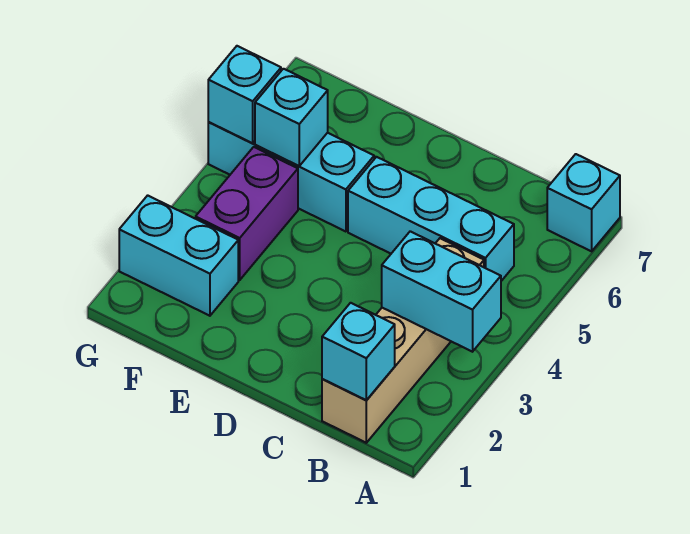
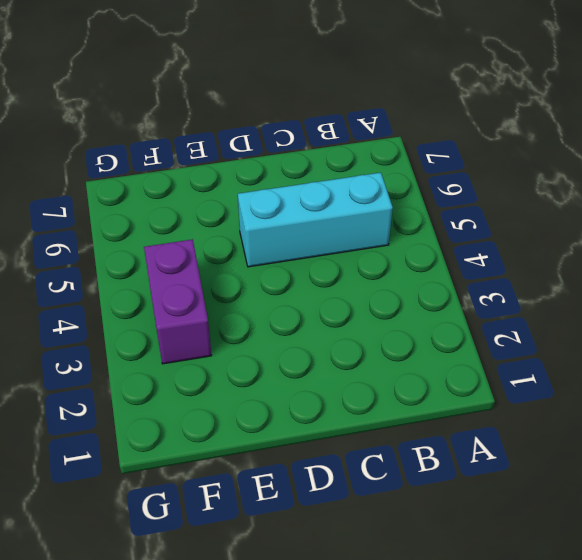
none -> cyan brick A7 level 1
none -> tan brick B1:B4 level 1

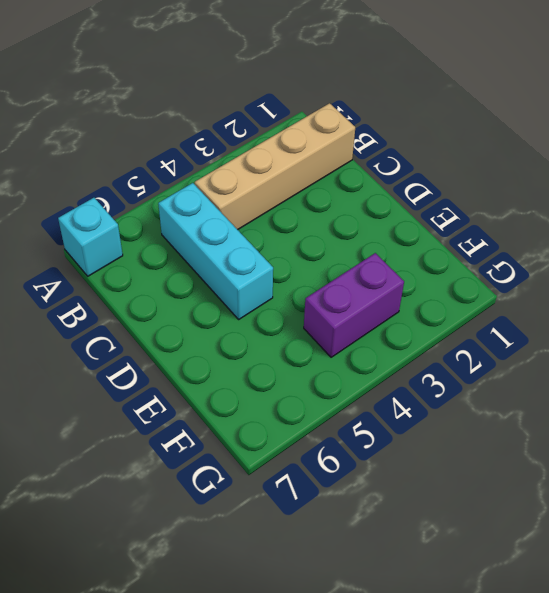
none -> cyan brick E5:G5 level 1
none -> cyan brick F2:G2 level 1

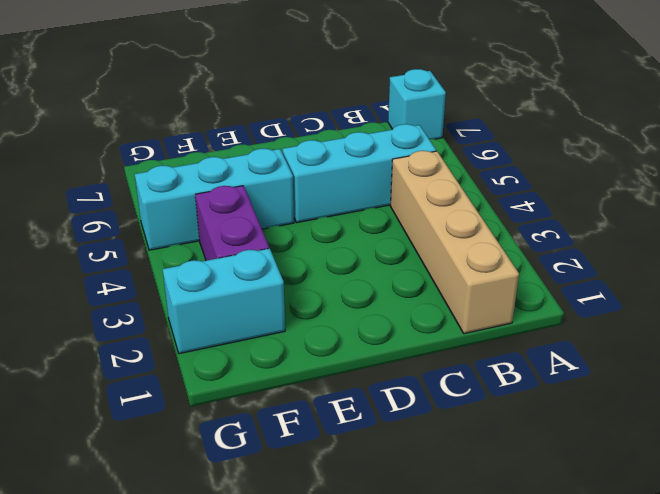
none -> cyan brick A3:B3 level 2
none -> cyan brick B1 level 2

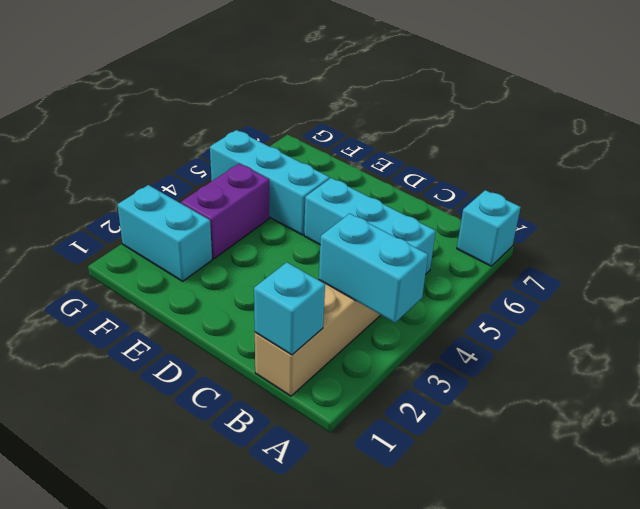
none -> cyan brick F5 level 2
none -> cyan brick G5 level 2

